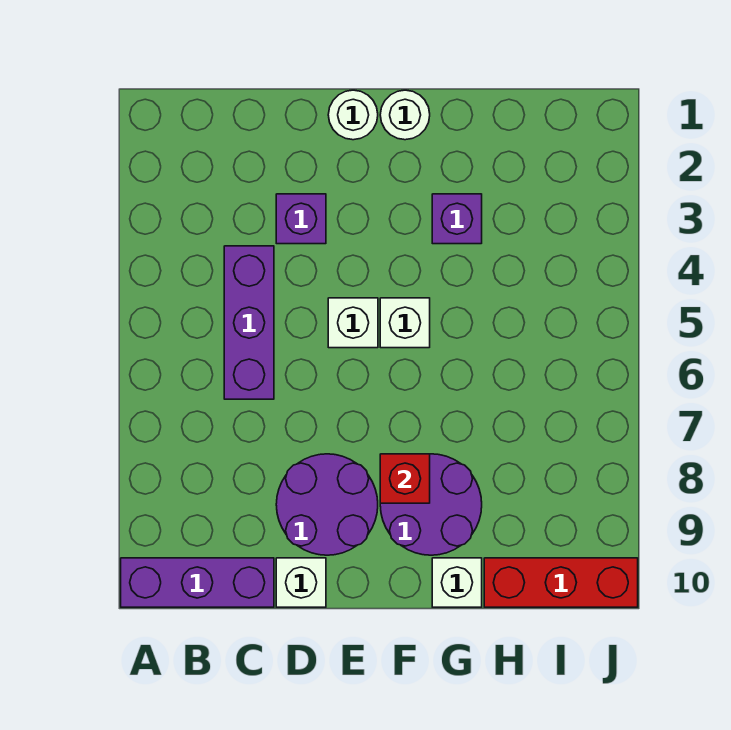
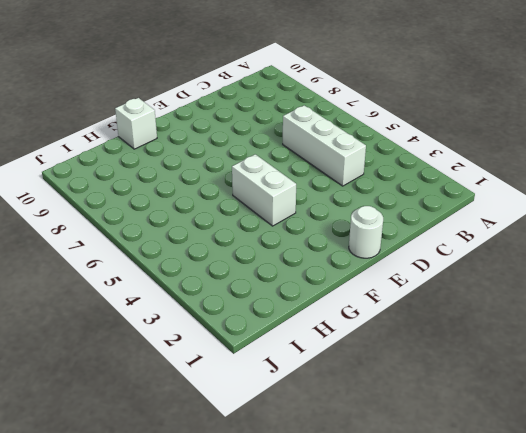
white brick C4:C6 level 1 -> purple brick C4:C6 level 1
white brick F4:F5 level 1 -> white brick F5 level 1
none -> purple brick A10:C10 level 1
none -> purple brick D3 level 1
none -> purple round brick D8:E9 level 1

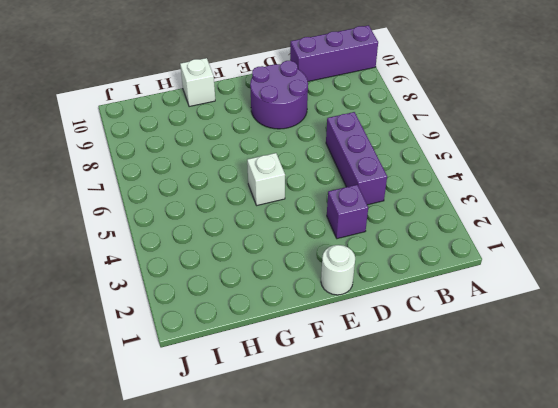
none -> white brick D10 level 1
none -> white brick E5 level 1
none -> white round brick F1 level 1

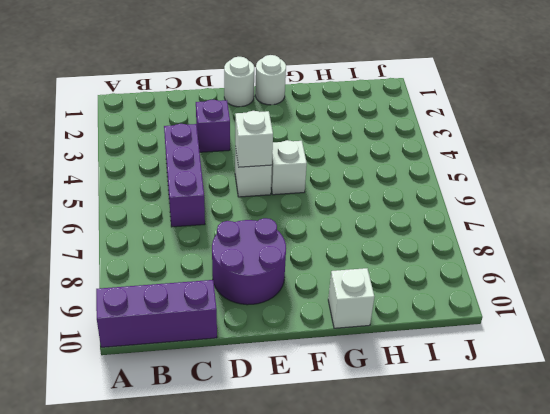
white brick E5 level 2 -> white brick D10 level 1
none -> purple round brick F8:G9 level 1
none -> purple brick G3 level 1
none -> red brick H10:J10 level 1

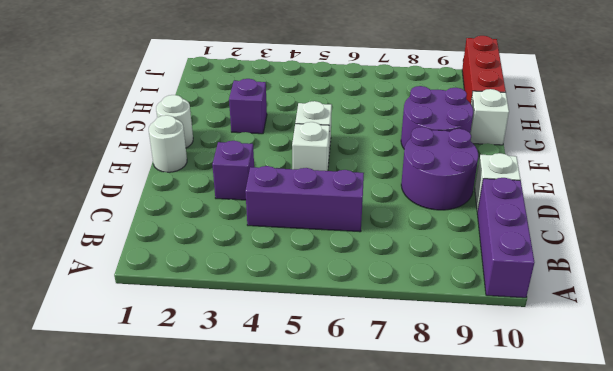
none -> red brick F8 level 2

